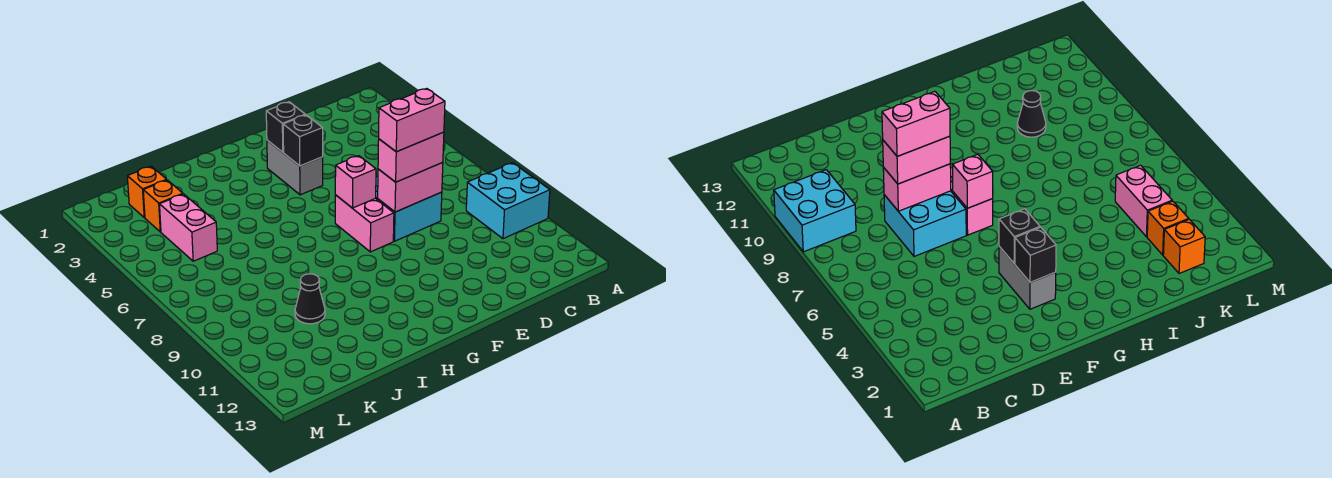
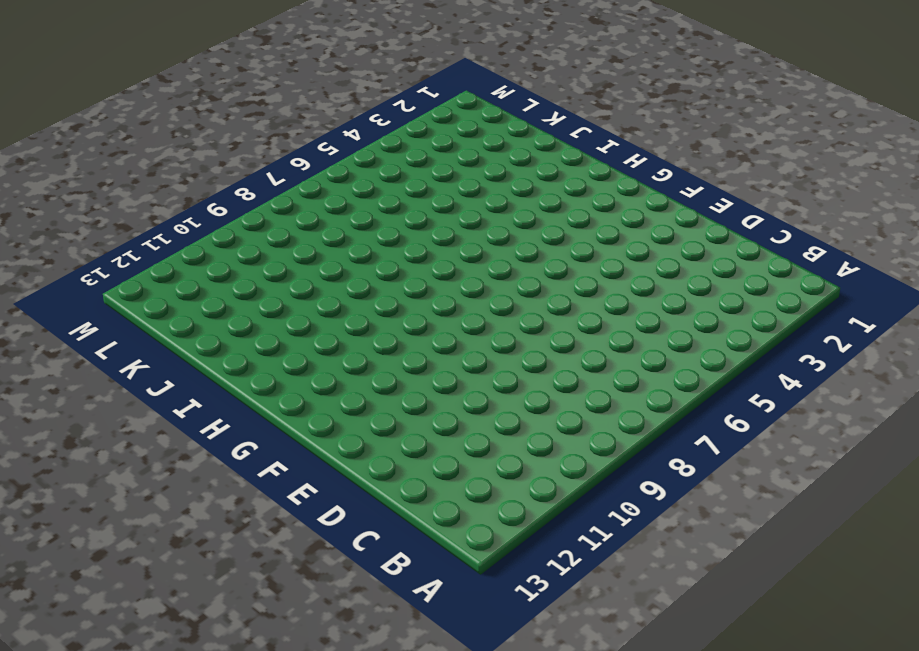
none -> cyan brick A9:B10 level 1
none -> cyan brick D7:E8 level 1
none -> grey brick F3:F4 level 1

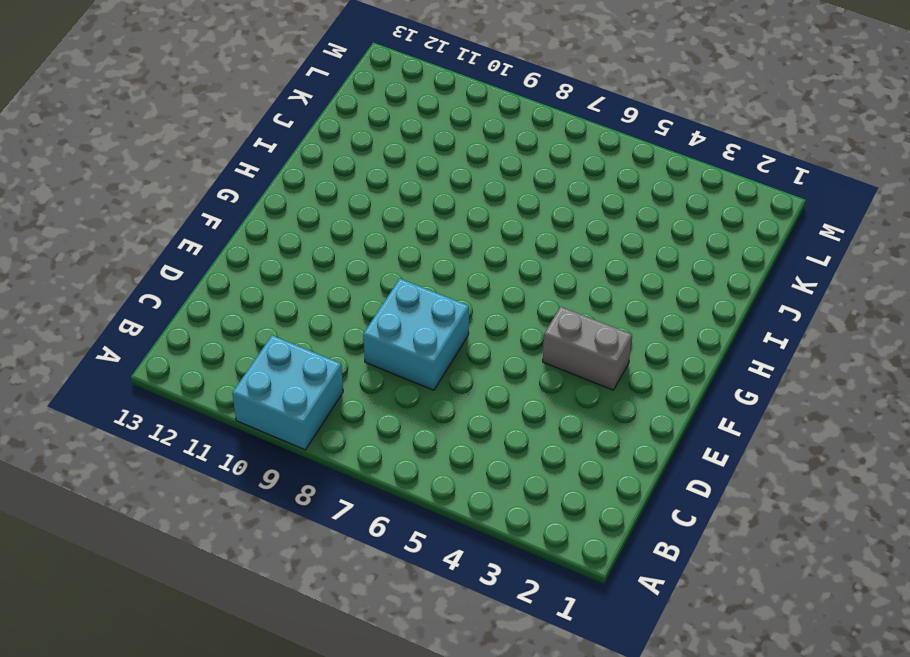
none -> pink brick F7:F8 level 1
none -> black cone J10 level 1
none -> orange brick K2 level 1

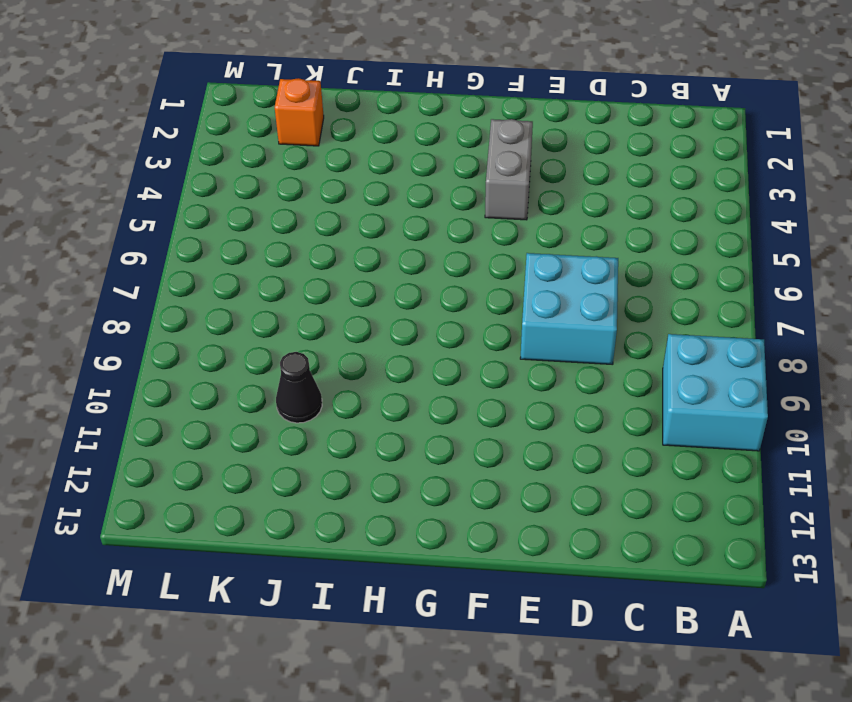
none -> pink brick F7:F8 level 1
none -> orange brick K3 level 1
none -> pink brick K4:K5 level 1

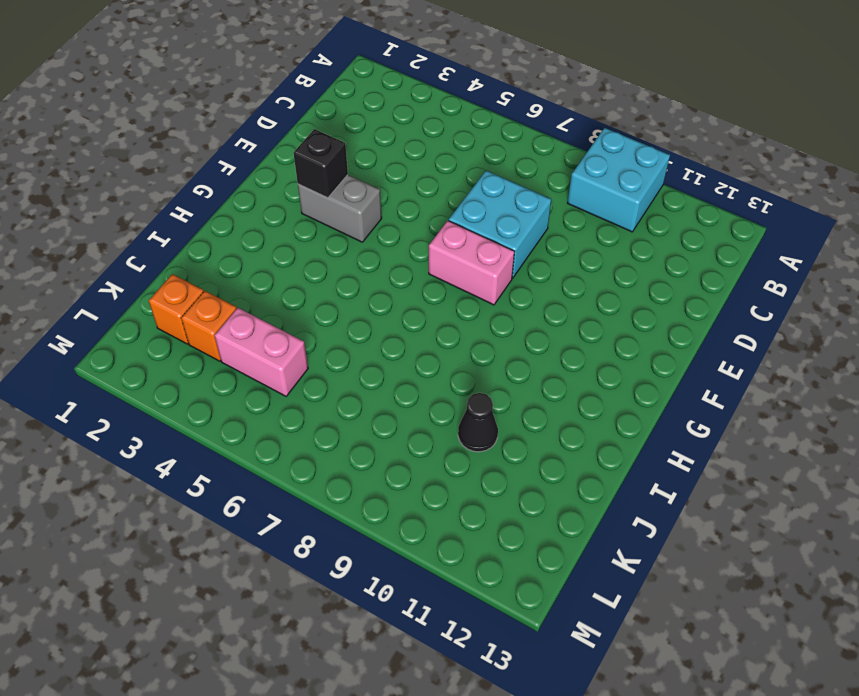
none -> pink brick D8:E8 level 2
none -> black brick F4 level 2
none -> pink brick F7 level 2

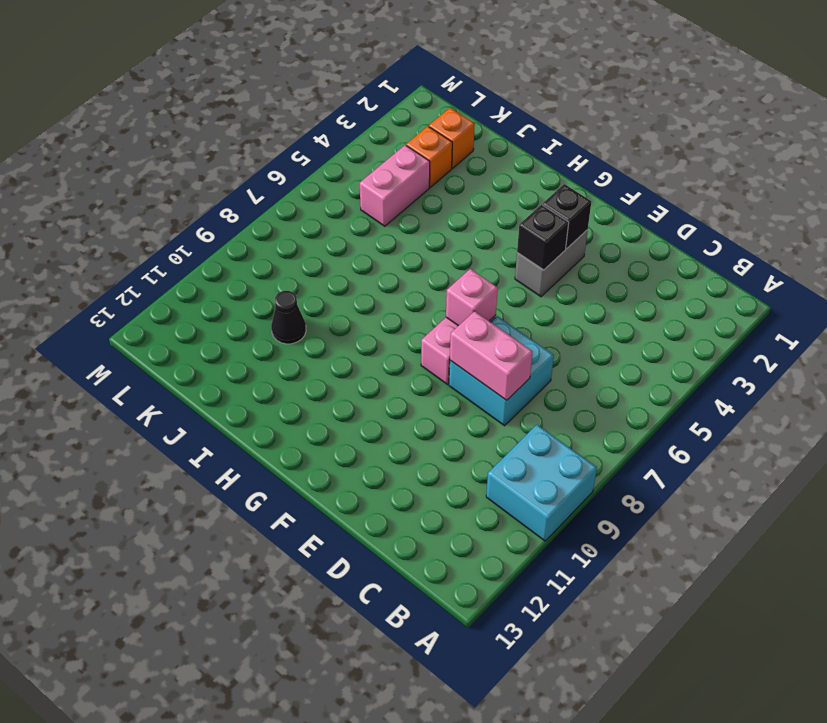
none -> pink brick D8:E8 level 3
none -> pink brick D8:E8 level 4

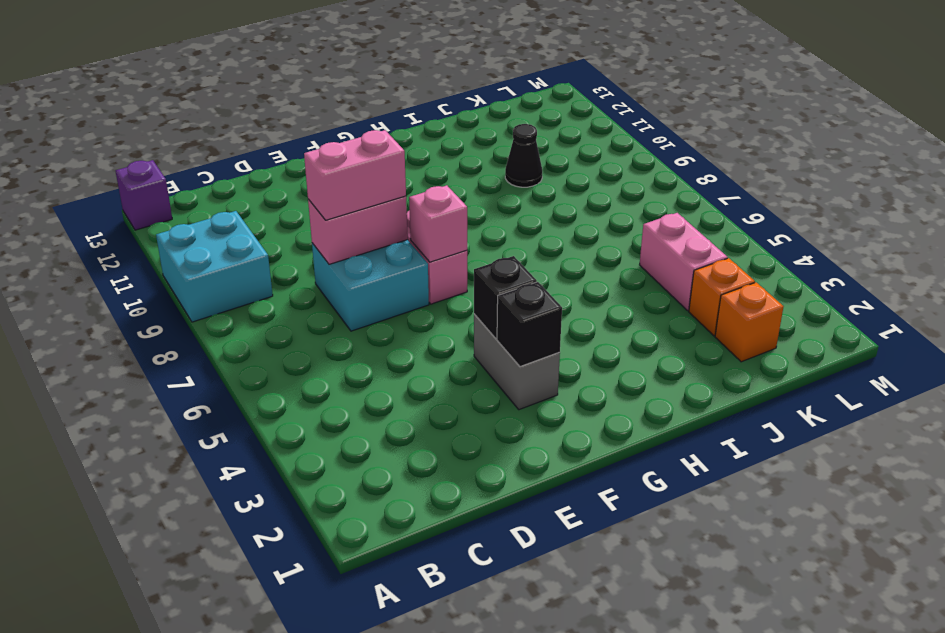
purple brick A13 level 1 -> none
none -> pink brick D8:E8 level 4

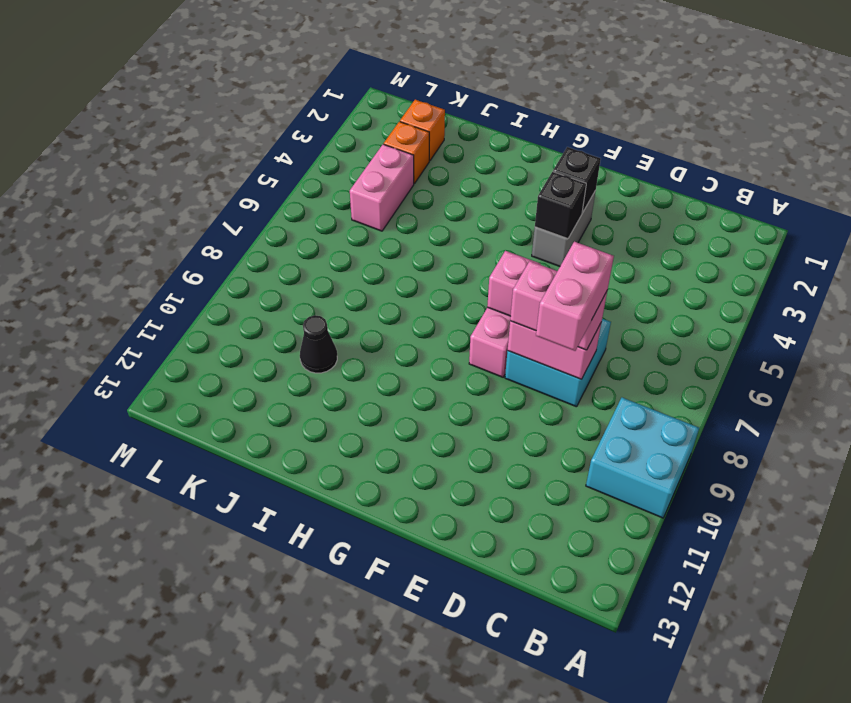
pink brick D8:D9 level 4 -> pink brick D8:E8 level 4

